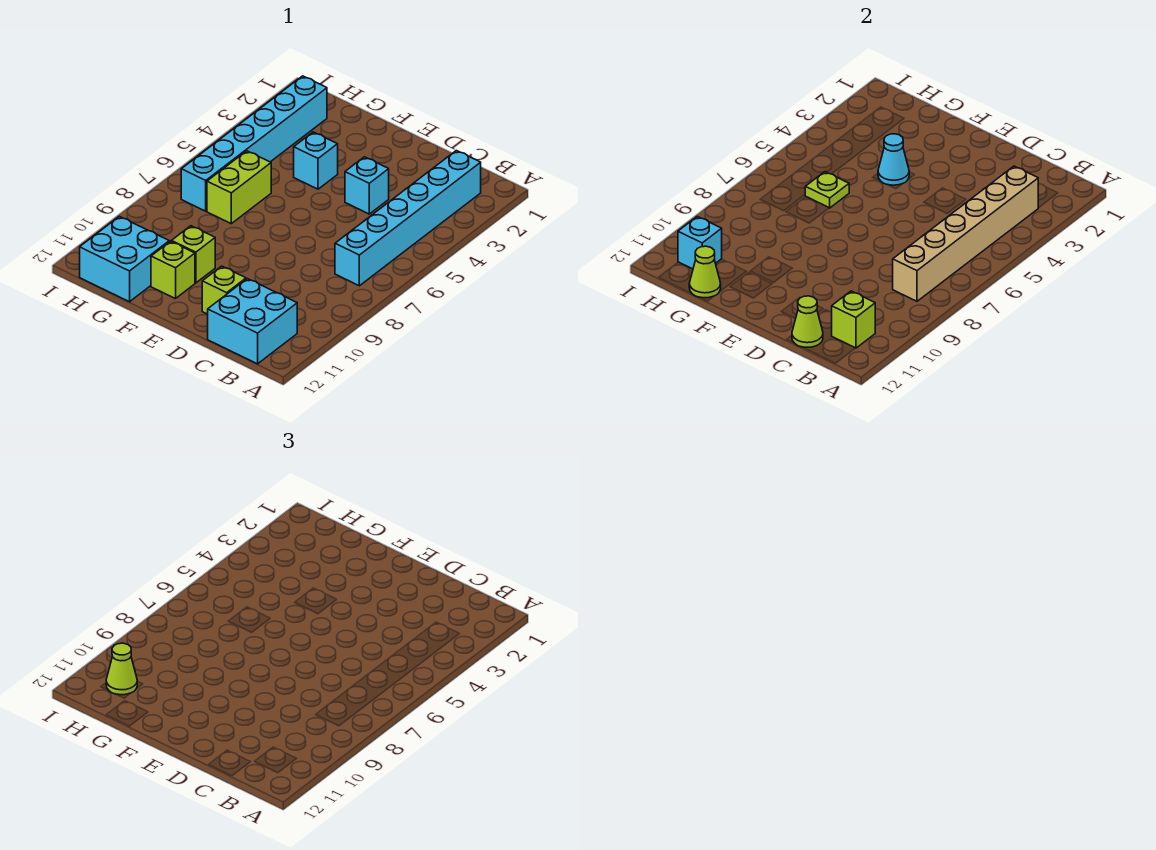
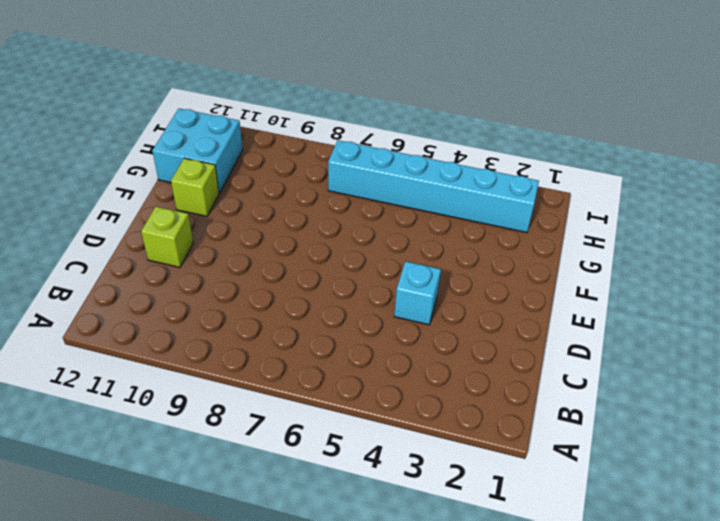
none -> cyan brick B2:B7 level 1
none -> cyan brick B11:C12 level 1
none -> cyan brick F4 level 1

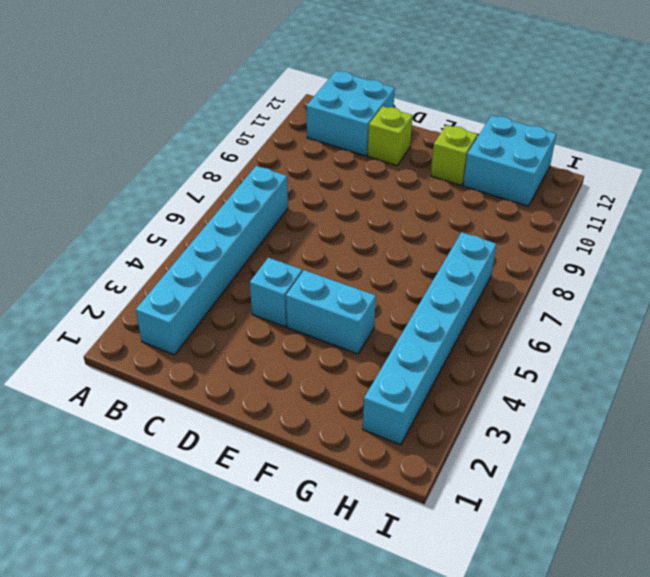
cyan brick E4:F4 level 1 -> cyan brick F4 level 1
none -> lime brick F10 level 1
none -> lime brick G6:G7 level 1
none -> tan brick B3:B8 level 2

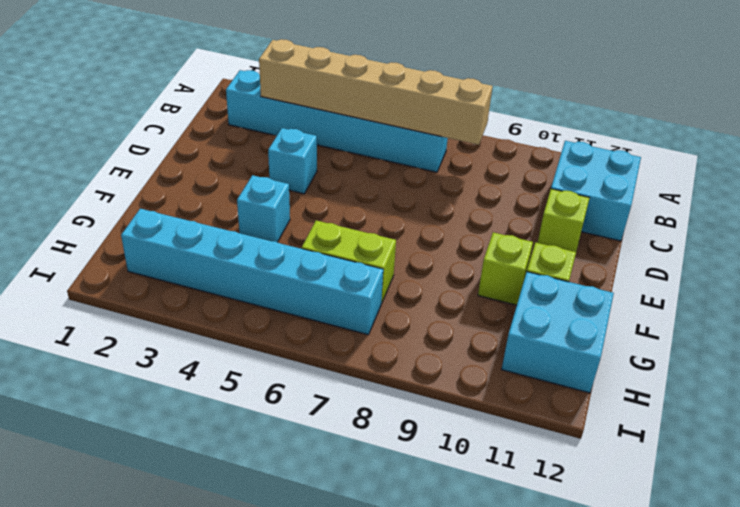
none -> lime brick B11 level 2
none -> lime cone C12 level 2
none -> cyan cone F4 level 2

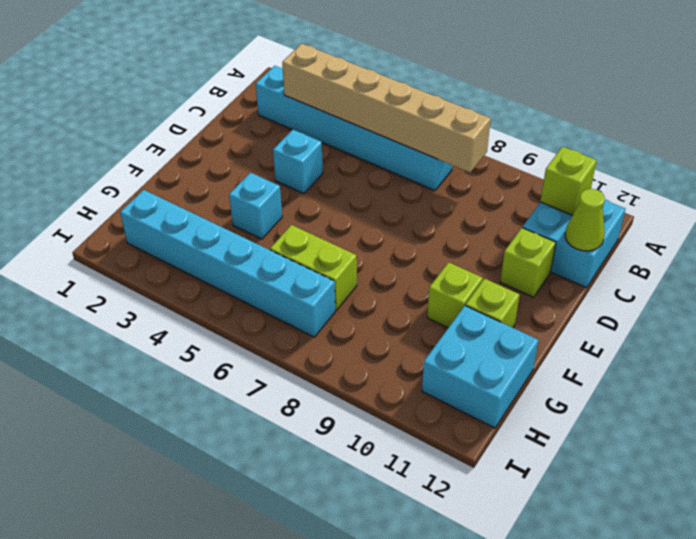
none -> cyan cone F4 level 2
none -> lime plate G6 level 2
none -> lime cone G12 level 2

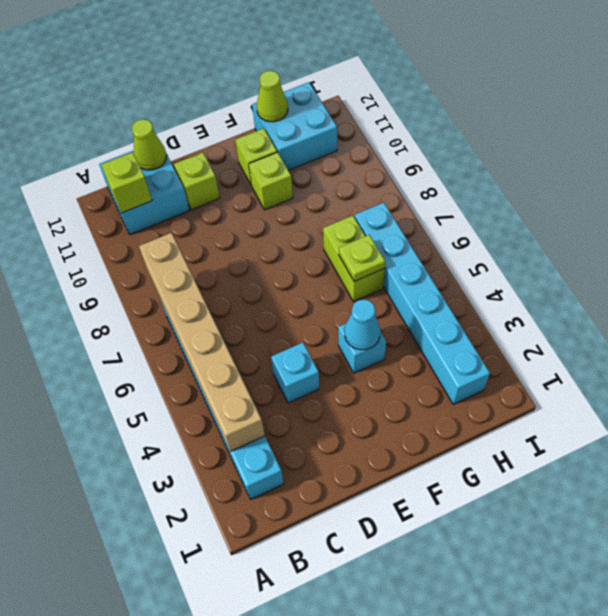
none -> cyan brick H11 level 2
none -> lime cone H11 level 3

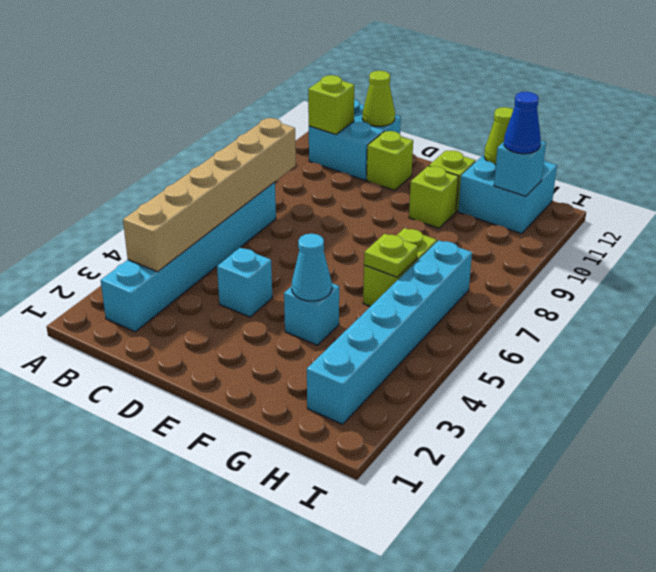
blue cone H11 level 3 -> lime cone H11 level 3

